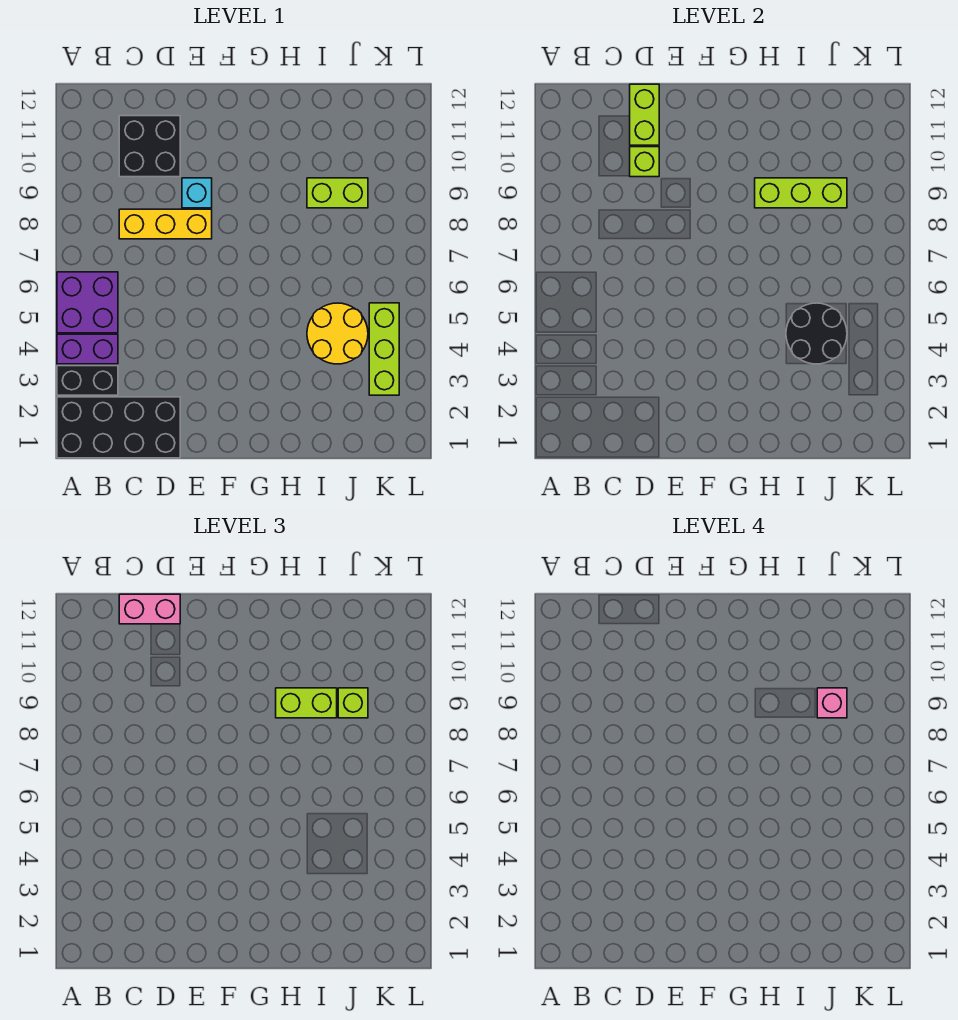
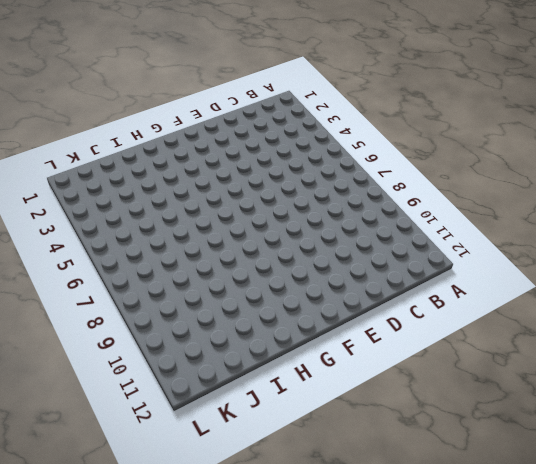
none -> black brick A1:D2 level 1
none -> black brick A3:B3 level 1
none -> purple brick A4:B4 level 1

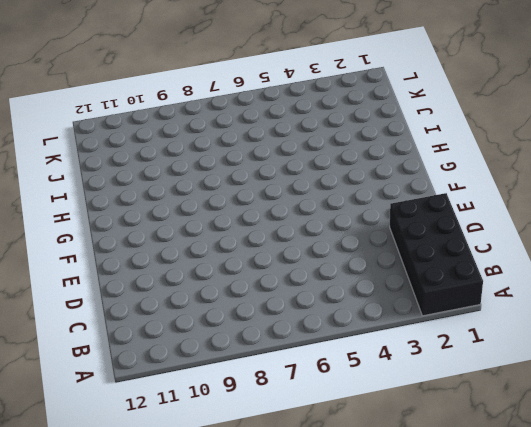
none -> black brick A3:B3 level 1
none -> purple brick A4:B4 level 1
none -> purple brick A5:B6 level 1

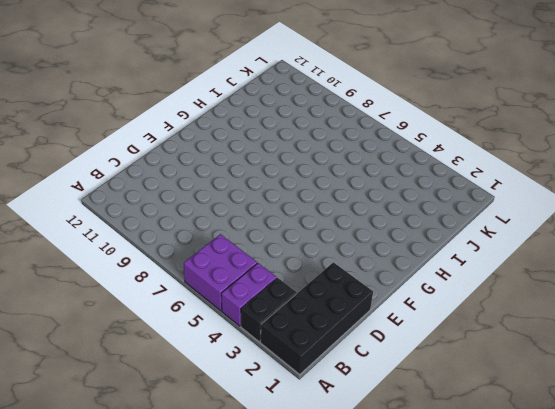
none -> yellow brick C8:E8 level 1
none -> black brick C10:D11 level 1
none -> cyan brick E9 level 1

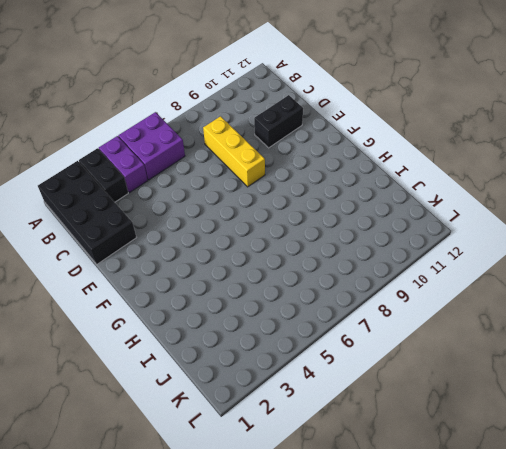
black brick D10:D11 level 1 -> black brick C10:D11 level 1
none -> cyan brick E9 level 1
none -> yellow round brick I4:J5 level 1
none -> lime brick I9:J9 level 1

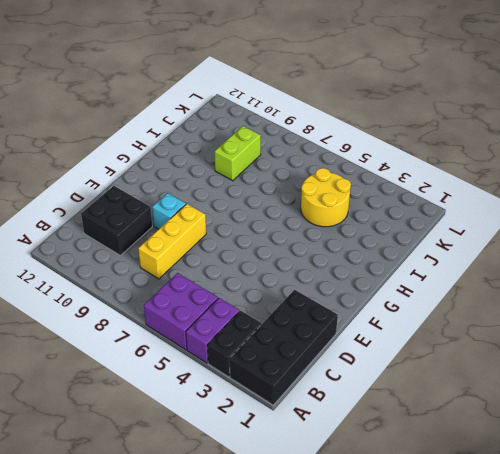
none -> lime brick K3:K5 level 1
none -> lime brick D10 level 2
none -> lime brick D11:D12 level 2

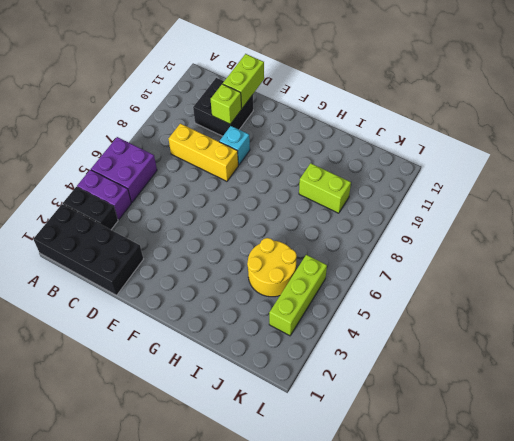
none -> lime brick H9:J9 level 2
none -> black round brick I4:J5 level 2
none -> pink brick C12:D12 level 3

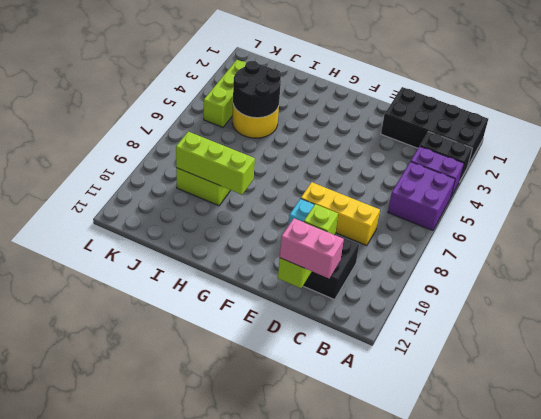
none -> lime brick H9:I9 level 3
none -> lime brick J9 level 3
none -> pink brick J9 level 4

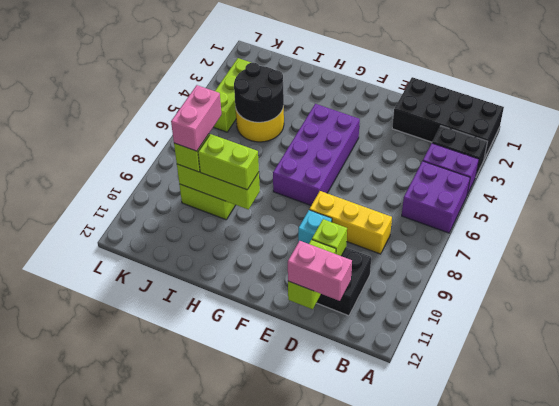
purple brick F4:G7 level 1 -> none
pink brick J8:J9 level 4 -> pink brick J9 level 4

